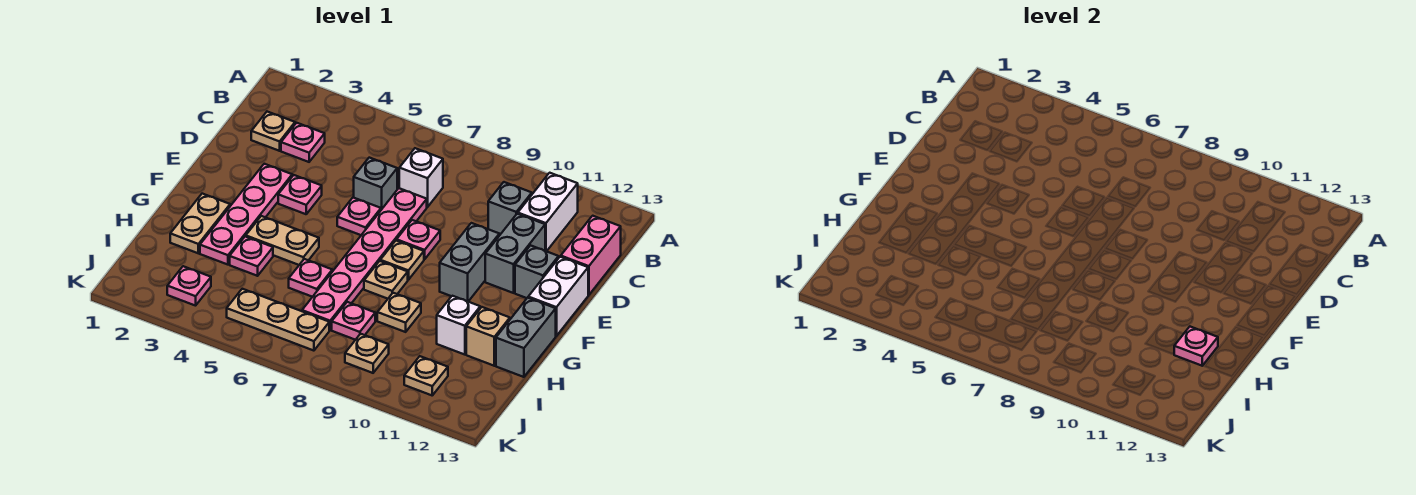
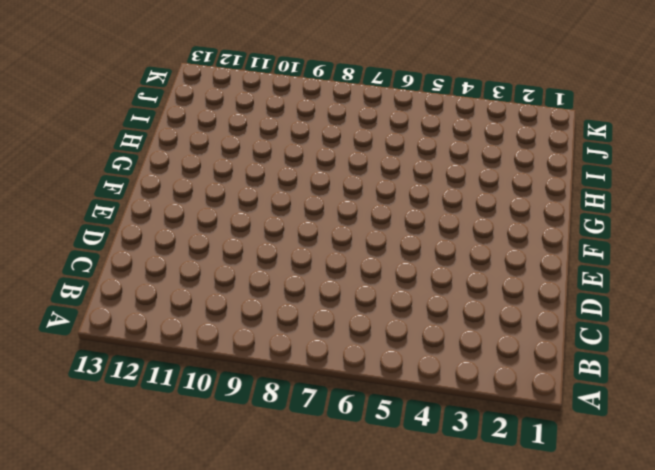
none -> white brick B11:C11 level 1
none -> tan plate C2 level 1
none -> pink plate C3 level 1
none -> white brick C7 level 1

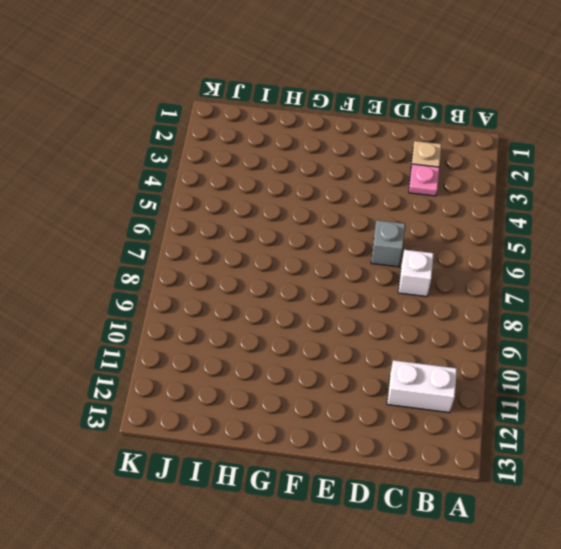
none -> grey brick C10 level 1
none -> pink brick C13:D13 level 1
none -> pink plate D7:I7 level 1
none -> grey brick D11:E11 level 1

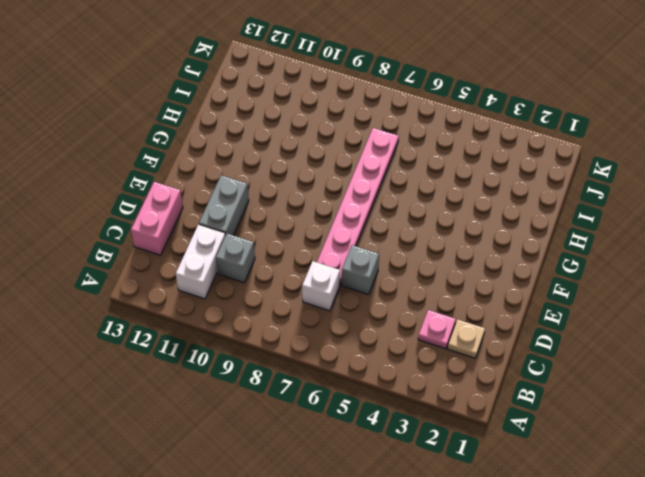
none -> pink plate E3:H3 level 1
none -> pink plate E4 level 1
none -> pink plate E6 level 1
none -> pink plate E8 level 1

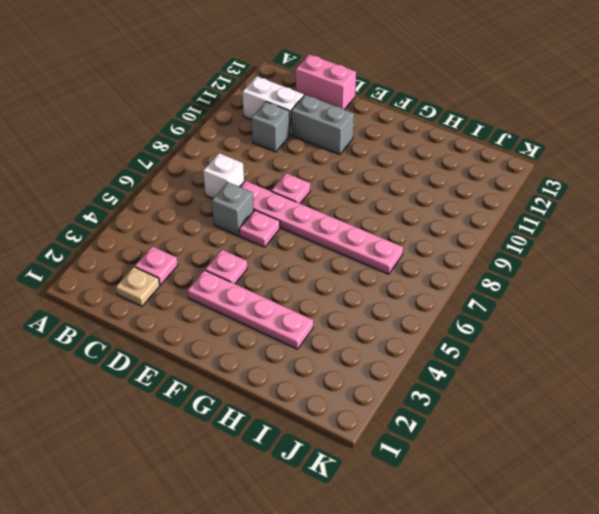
none -> grey brick E10:F10 level 1
none -> grey brick E12 level 1
none -> white brick E13:F13 level 1
none -> tan plate F8 level 1

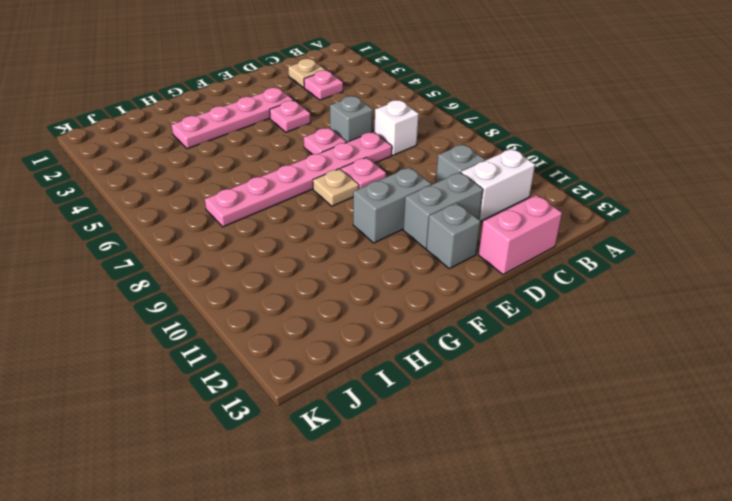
none -> white brick E13:F13 level 1
none -> tan plate G2:H2 level 1
none -> tan plate G4:G5 level 1
none -> tan plate G8 level 1

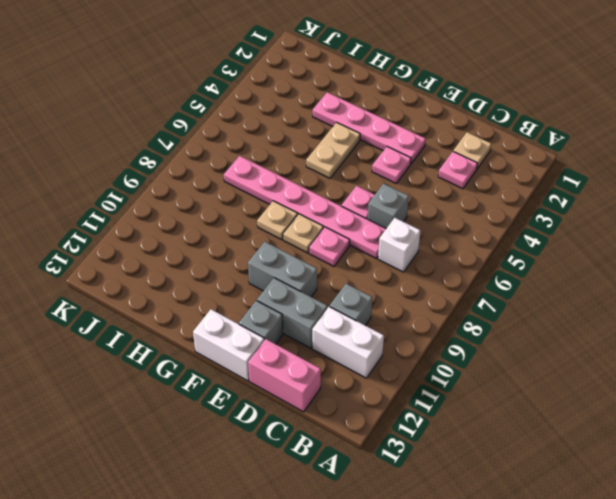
none -> tan plate G2:H2 level 1
none -> grey brick G13:H13 level 1
none -> pink plate H4 level 1
none -> pink plate H6 level 1

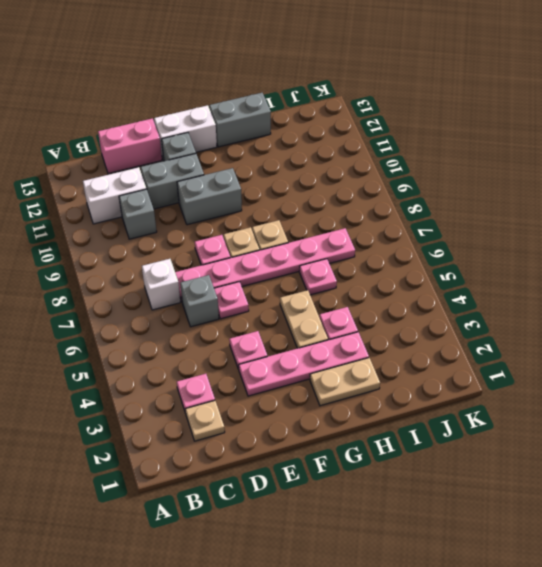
none -> tan plate H9 level 1
none -> white brick H11 level 1
none -> tan brick H12 level 1
none -> pink plate I8 level 1

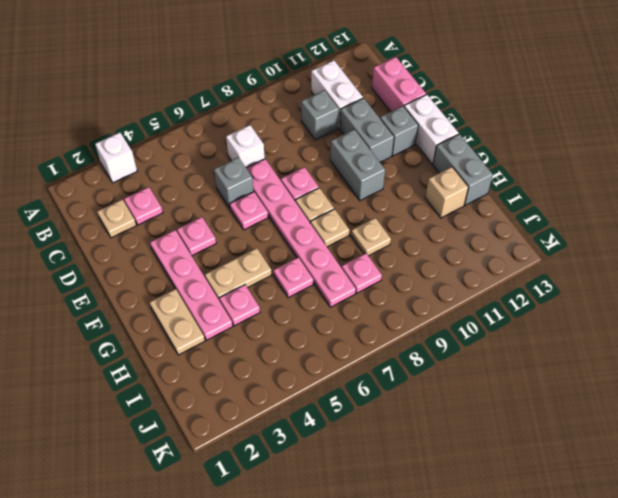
white brick A3 level 1 -> white brick H11 level 1
none -> pink plate J3 level 1
none -> tan plate J5:J7 level 1
none -> tan plate J9 level 1
none -> tan plate J11 level 1

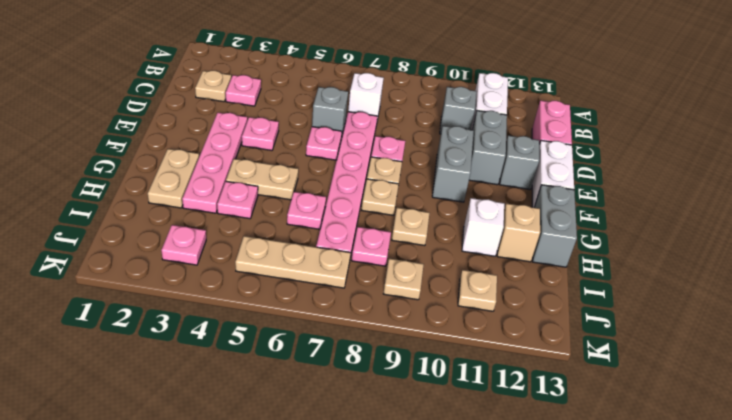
none -> pink plate H12 level 2

